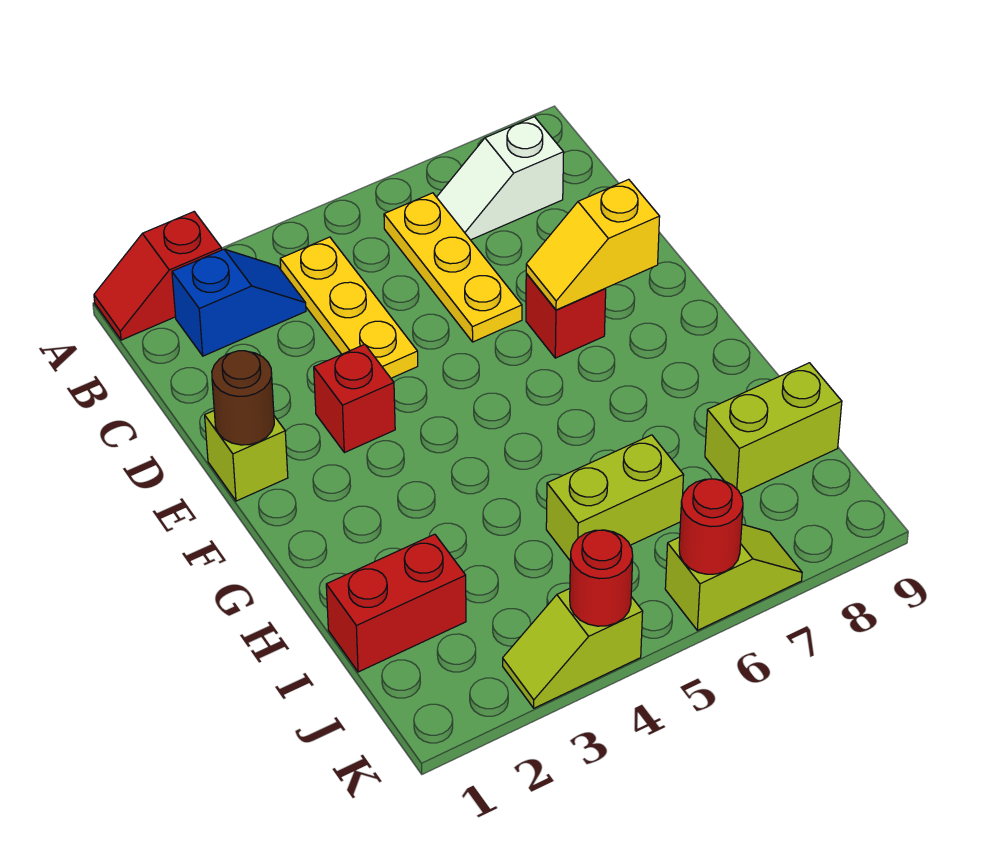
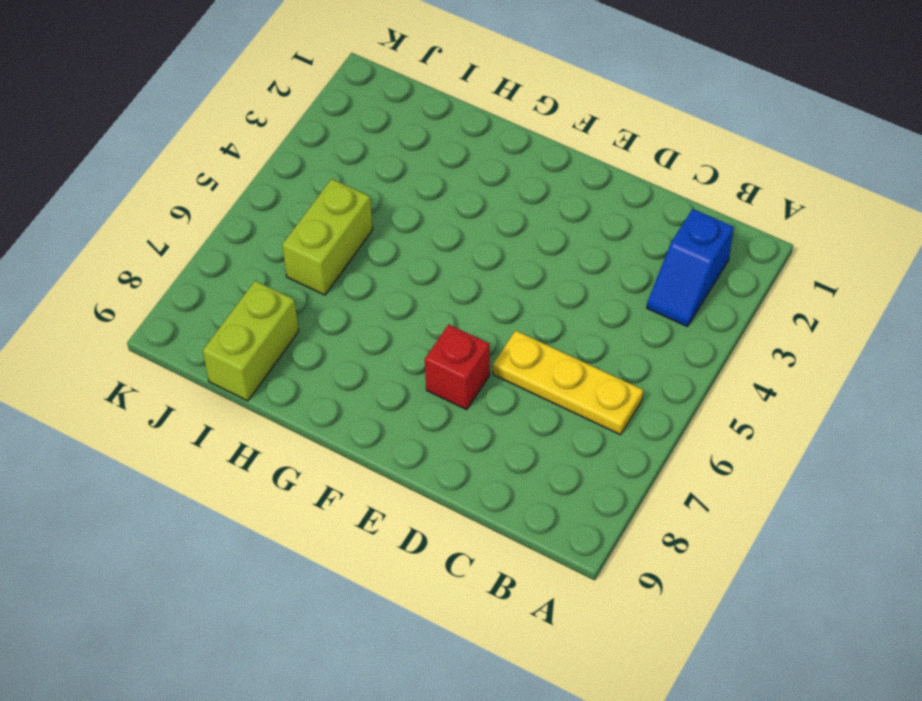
none -> red slope A1:A2 level 1 top 2
none -> yellow plate B4:D4 level 1
none -> white slope B7:B8 level 1 top 8

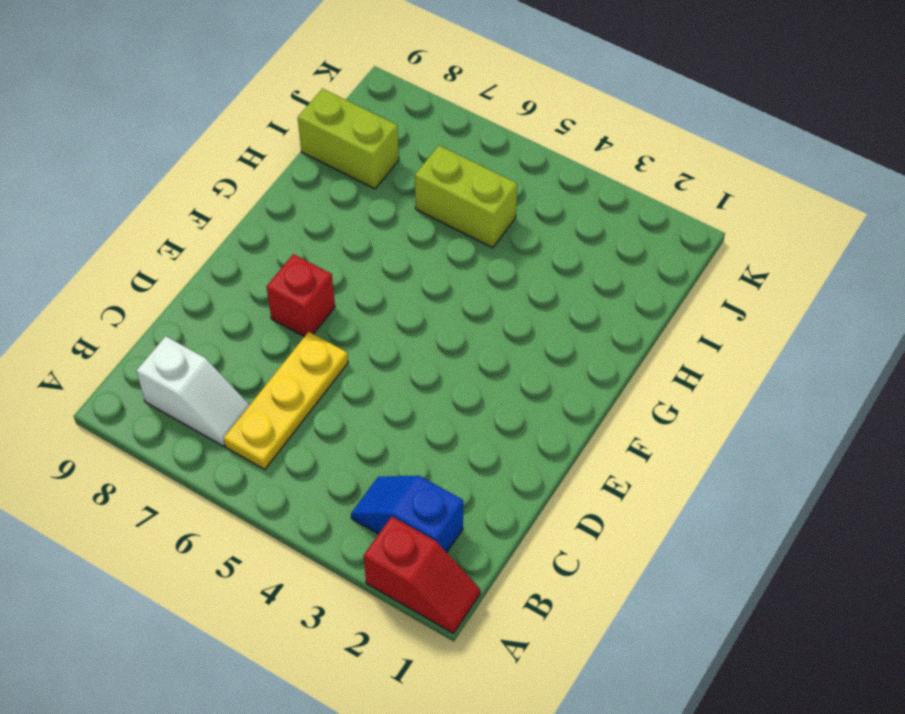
none -> yellow plate B4:D4 level 1
none -> lime brick E1 level 1
none -> red brick E3 level 1

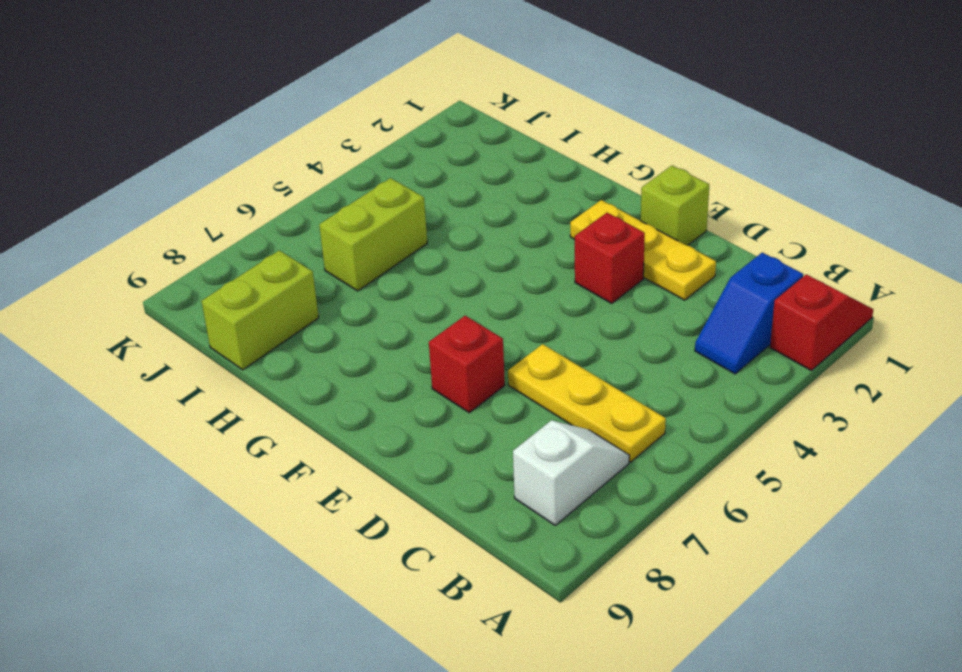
yellow plate D2:F2 level 1 -> yellow plate B4:D4 level 1
none -> red brick I1:I2 level 1
none -> lime slope K3:K4 level 1 top 4
none -> lime slope K6:K7 level 1 top 6

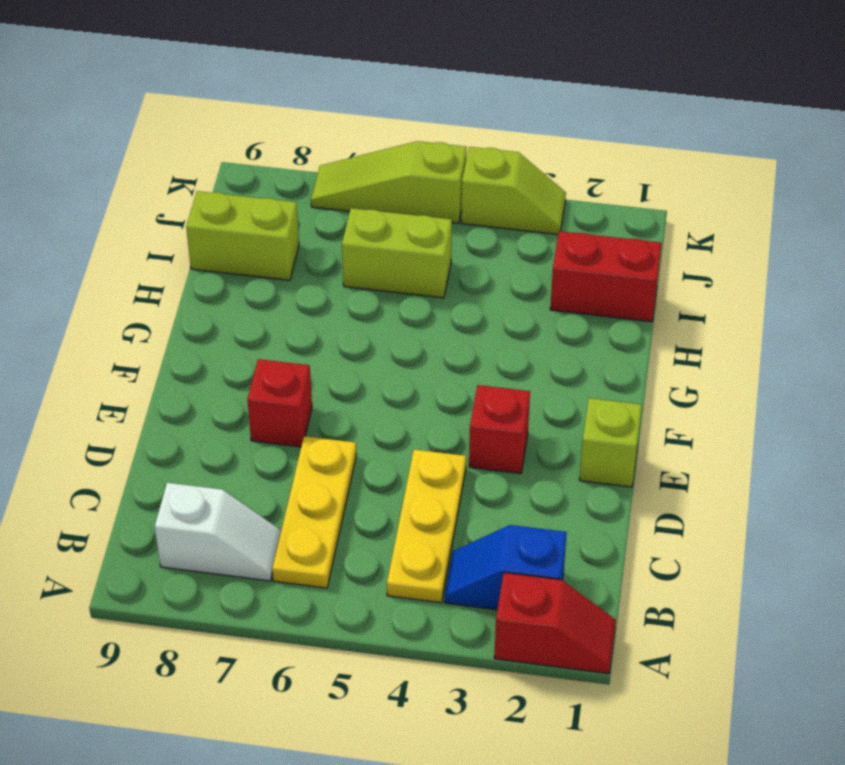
lime slope K5:K7 level 1 top 5 -> lime slope K6:K7 level 1 top 6
none -> brown round brick E1 level 2
none -> yellow slope E7:E8 level 2 top 8
none -> red round brick K4 level 2

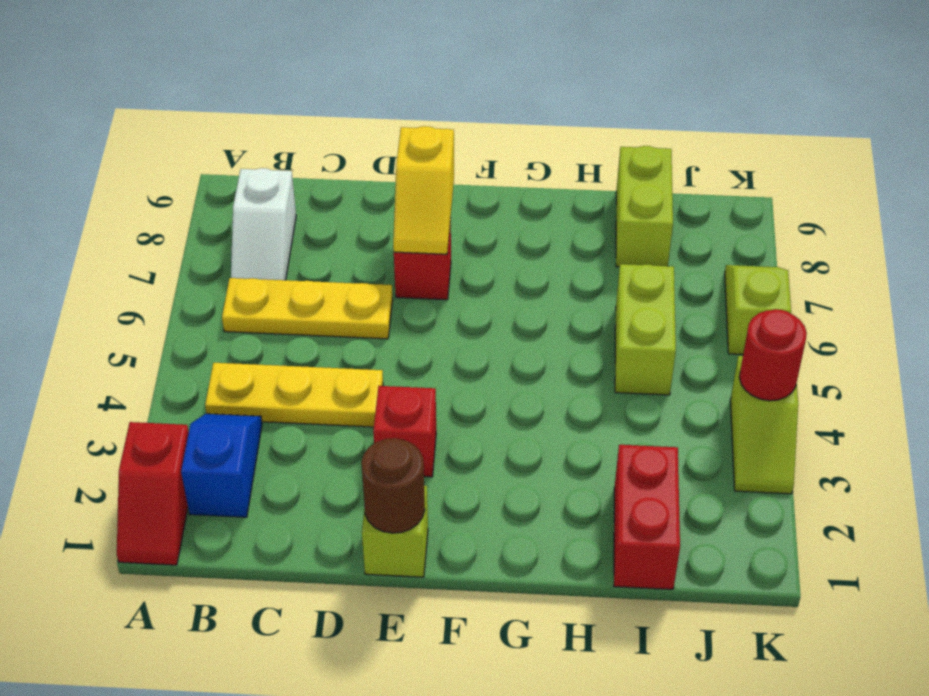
none -> red round brick K6 level 2

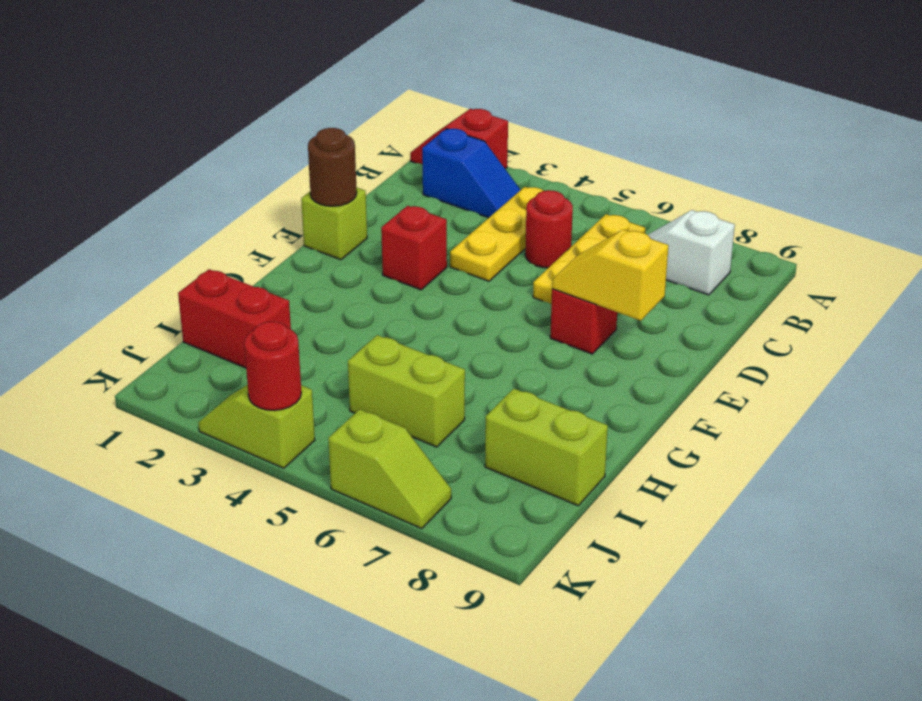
red round brick C5 level 1 -> red round brick K6 level 2

